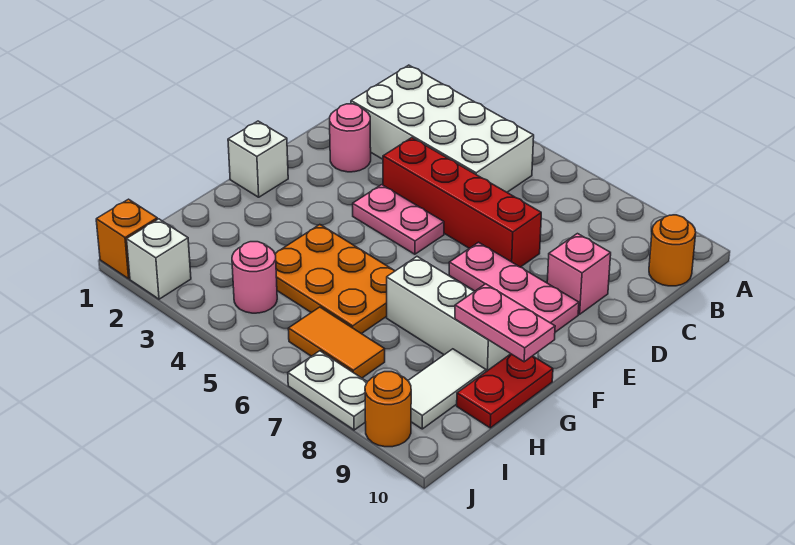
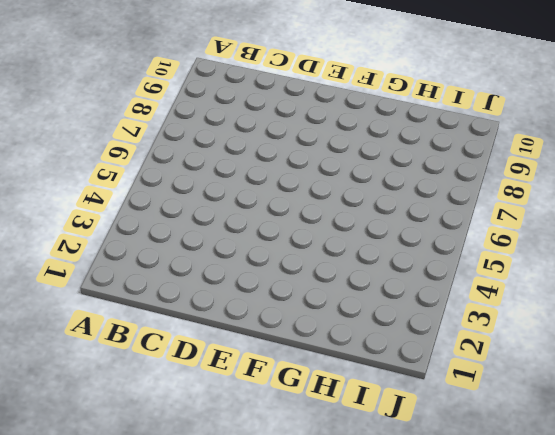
none -> white brick B2:C5 level 1
none -> orange round brick B10 level 1
none -> pink round brick D2 level 1

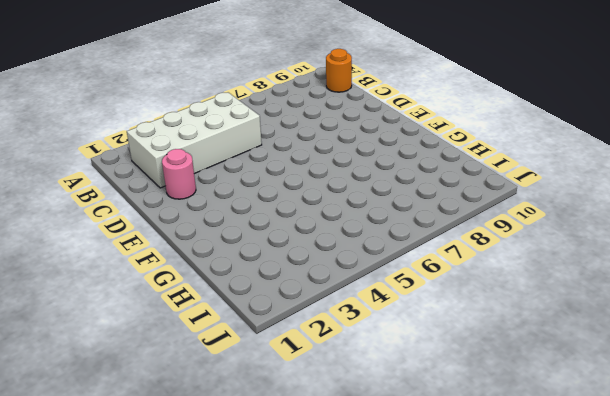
none -> red brick D4:D7 level 1
none -> pink brick D9 level 1
none -> pink plate E4:E5 level 1

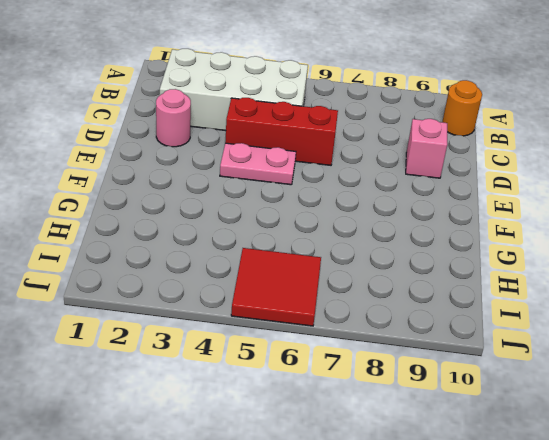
red brick D4:D6 level 1 -> red brick D4:D7 level 1
red tile I5:J6 level 1 -> orange tile I6:I7 level 1
none -> pink plate E7:E9 level 1
none -> white brick F1 level 1
none -> orange plate G4:H6 level 1

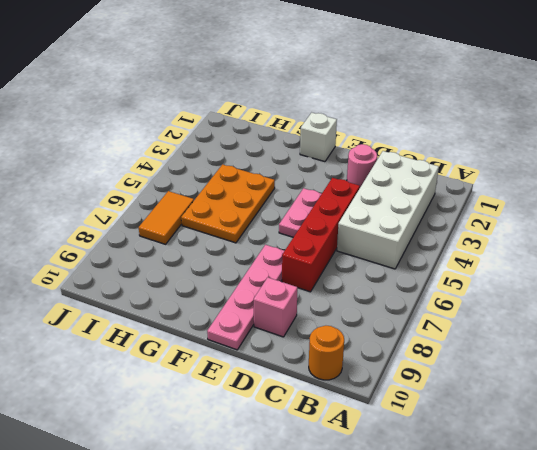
pink plate E7:E10 level 1 -> pink plate E7:E9 level 1
none -> white brick G7:G9 level 1
none -> red plate G10:H10 level 1
none -> white tile H9:I9 level 1

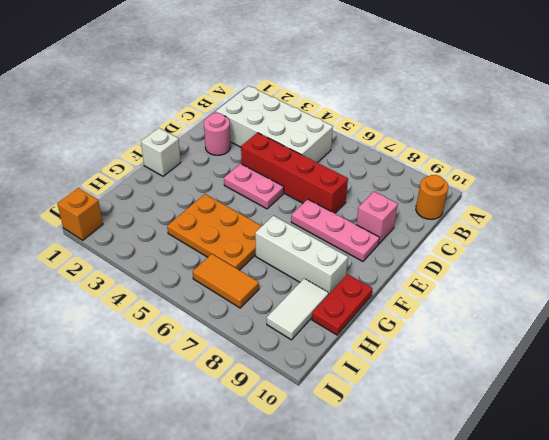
none -> pink round brick I4 level 1
none -> white brick J2 level 1
none -> white plate J7:J8 level 1

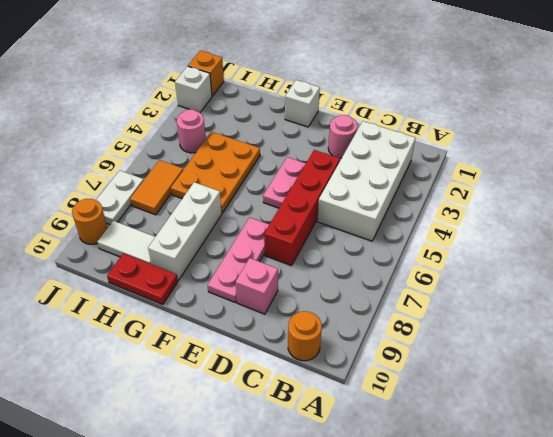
none -> pink plate G9:G10 level 2

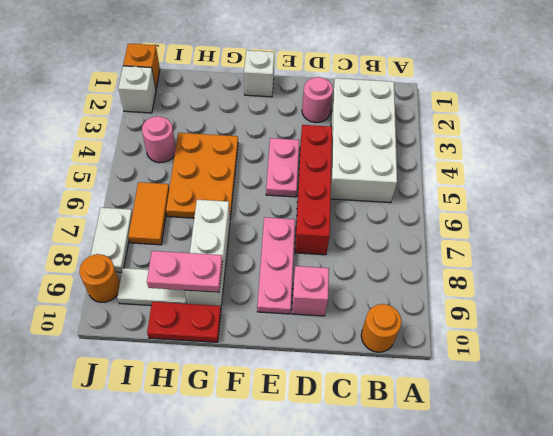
pink plate G9:H9 level 2 -> pink plate G9:G10 level 2

